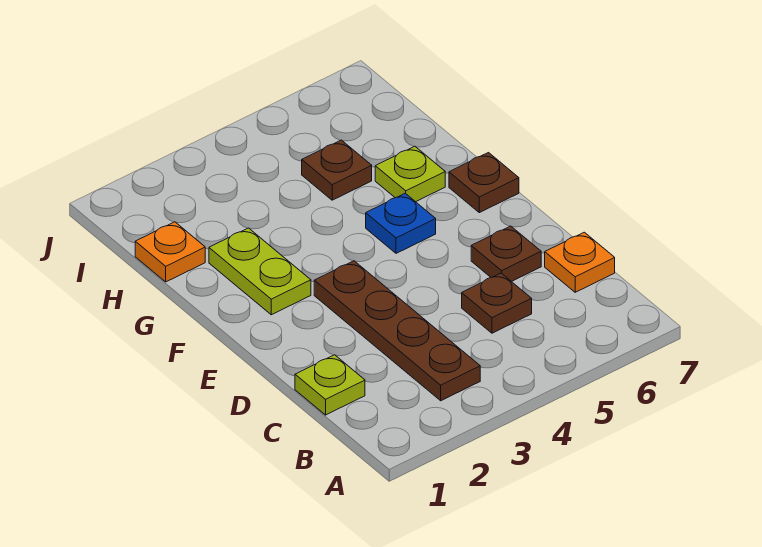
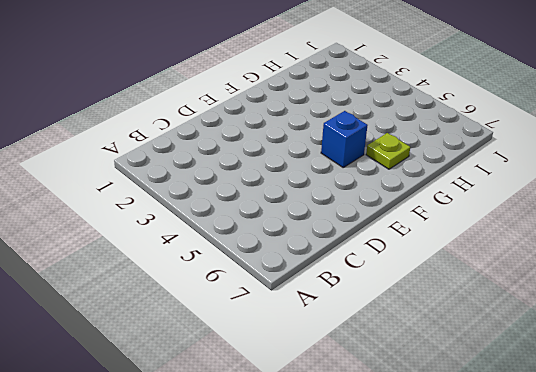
blue brick F5 level 1 -> blue plate F5 level 1
none -> brown plate B3:E3 level 1
none -> lime plate C1 level 1

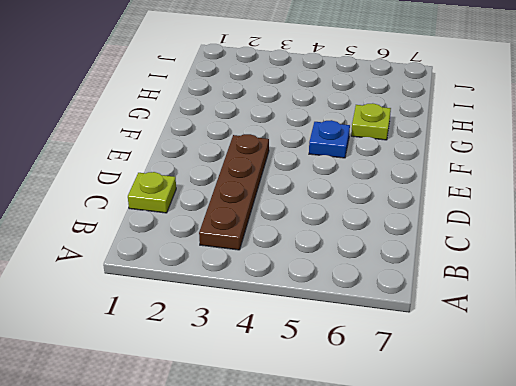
none -> brown plate C5 level 1
none -> orange plate C7 level 1

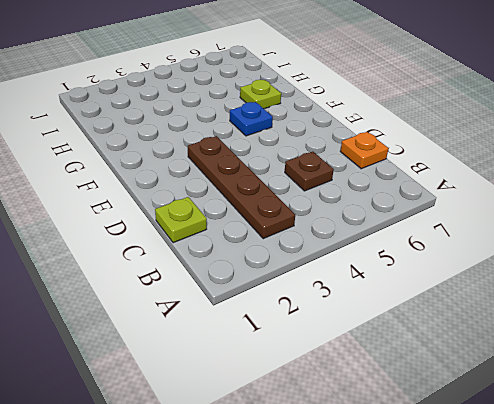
none -> brown plate D6 level 1
none -> lime plate F2:G2 level 1

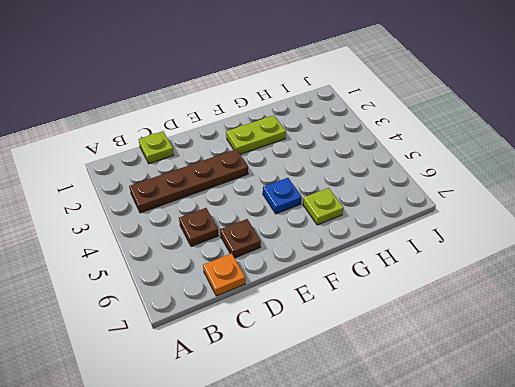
none -> brown plate F7 level 1
none -> orange plate H1 level 1

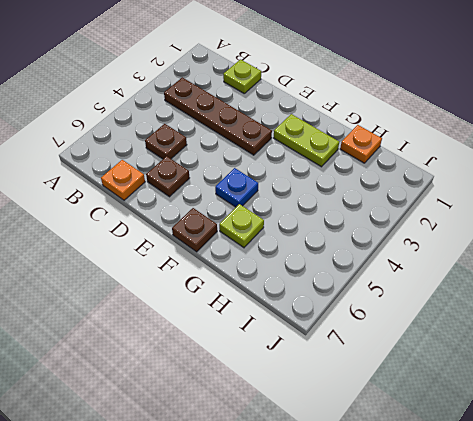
none -> brown plate H5 level 1

